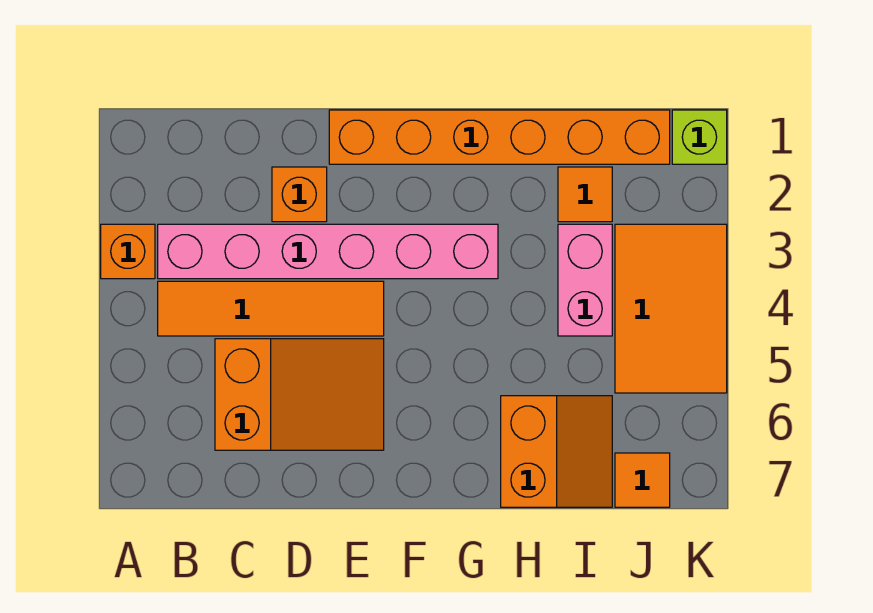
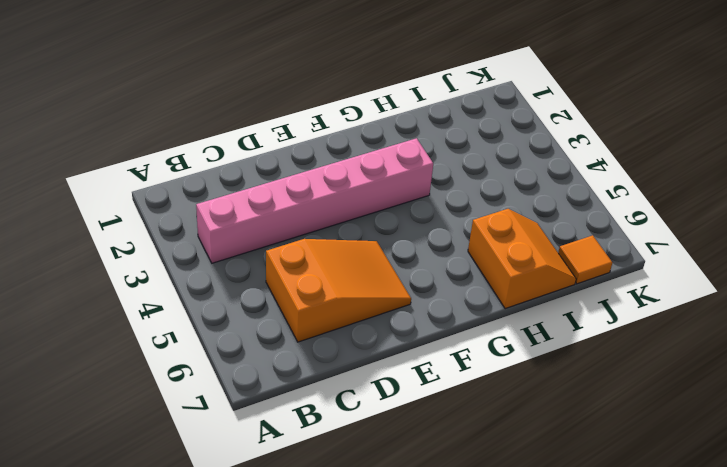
none -> orange brick A3 level 1
none -> orange tile B4:E4 level 1
none -> orange brick D2 level 1

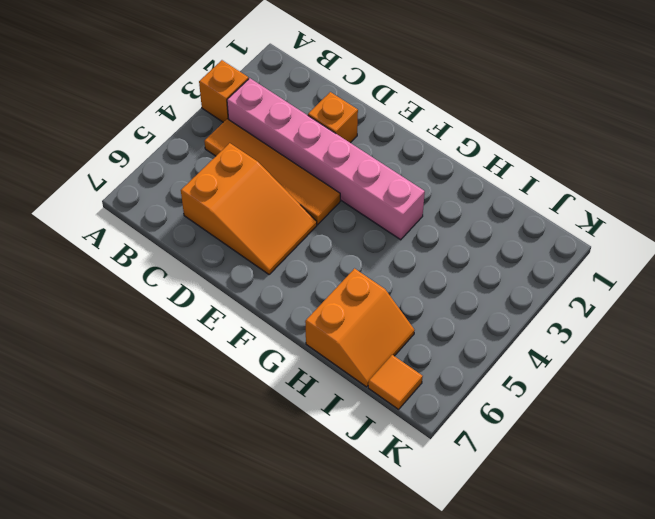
none -> orange brick E1:J1 level 1
none -> orange tile I2 level 1
none -> pink brick I3:I4 level 1

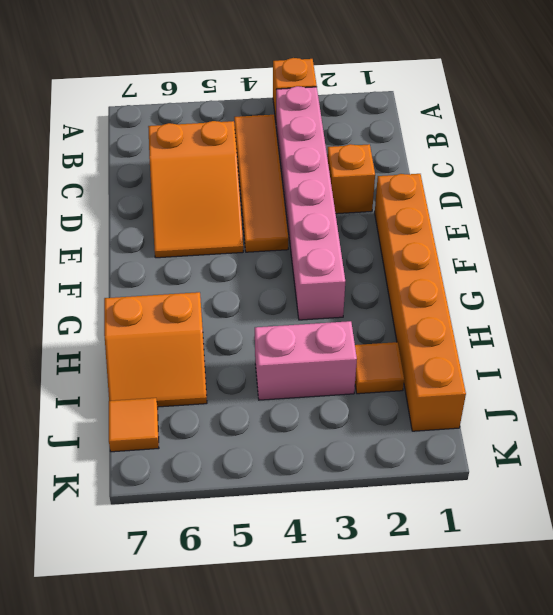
none -> orange tile J3:K5 level 1
none -> lime brick K1 level 1

